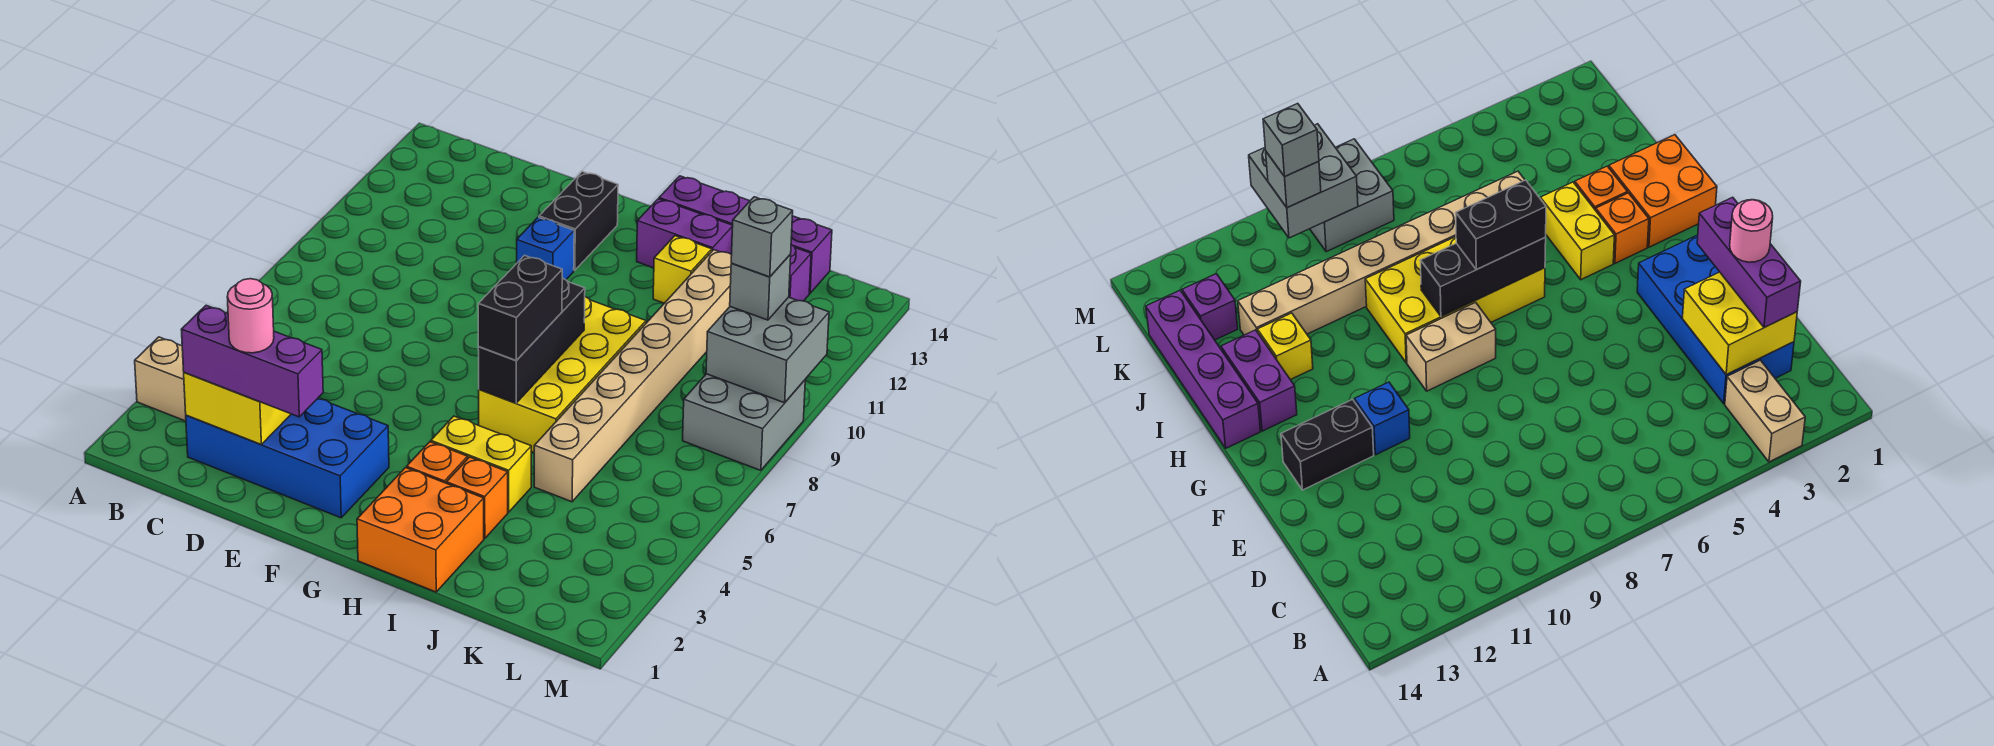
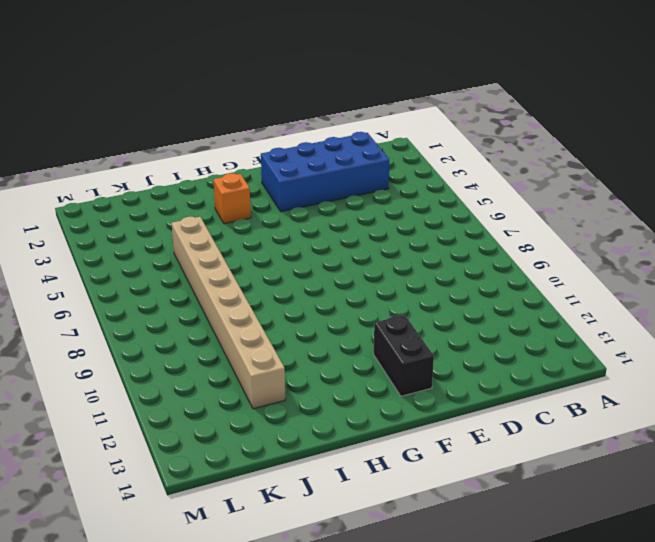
none -> tan brick A3:B3 level 1
none -> blue brick F11 level 1
none -> tan brick G8:G9 level 1

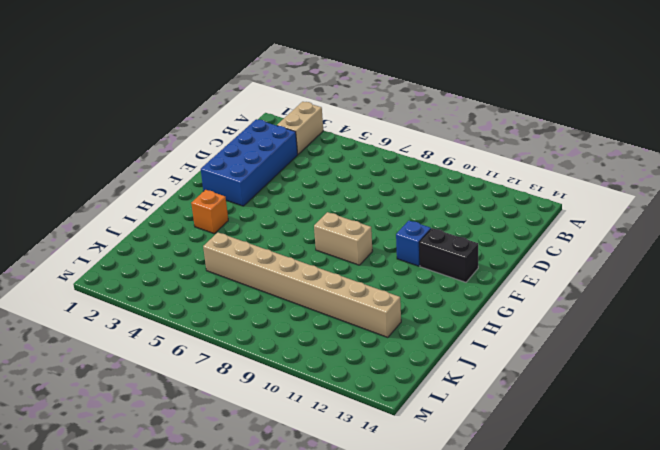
none -> orange brick H1:I2 level 1
none -> yellow brick H4:I4 level 1
none -> yellow brick H6:I9 level 1

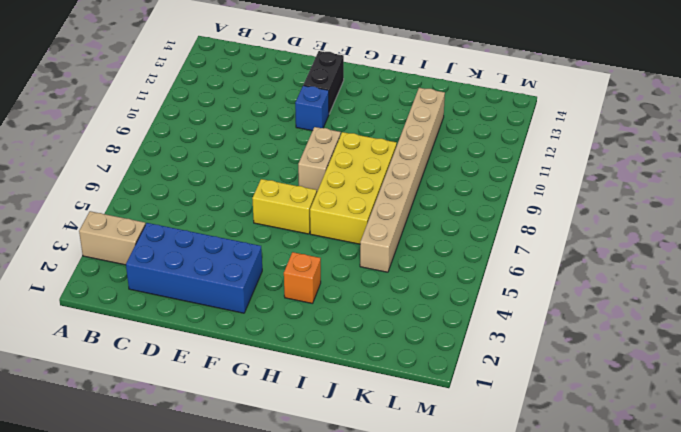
yellow brick F6:G6 level 1 -> yellow brick H4:I4 level 1
none -> orange brick H1:I2 level 1
none -> purple brick H13:I13 level 1
none -> purple brick H14:K14 level 1

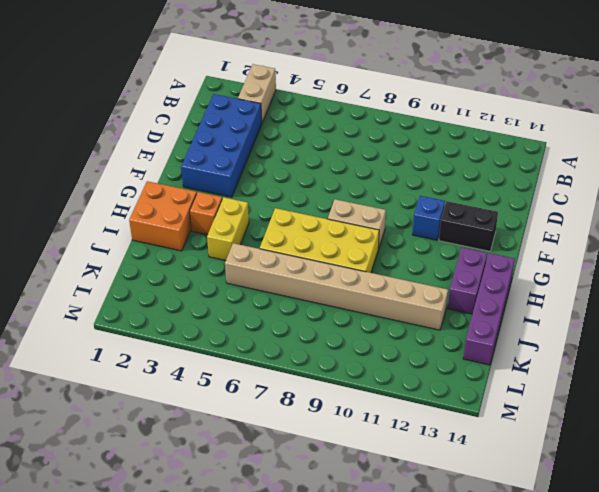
none -> orange brick I3 level 1
none -> yellow brick I12 level 1
none -> purple brick K13 level 1

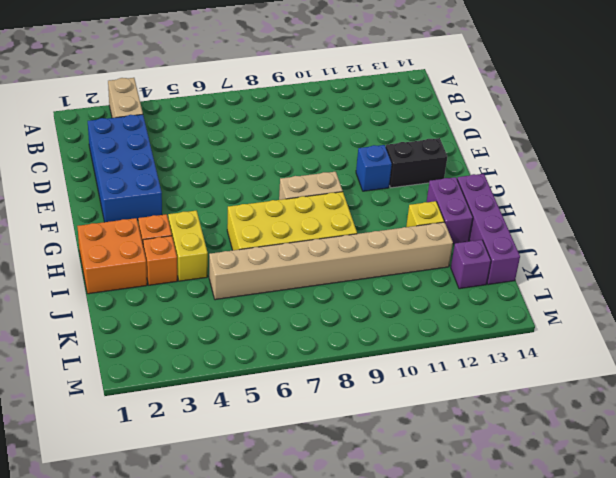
none -> grey brick L8:M9 level 1
none -> yellow brick C2:D3 level 2
none -> black brick H6:H8 level 2

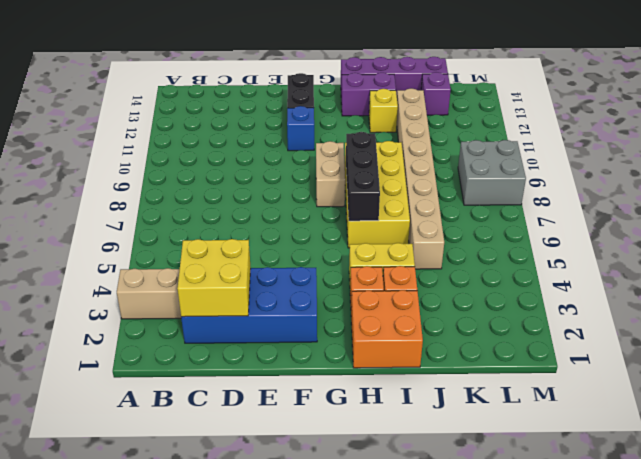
none -> grey brick L9:M10 level 2
none -> purple brick C2:E2 level 3
none -> black brick H6:H7 level 3

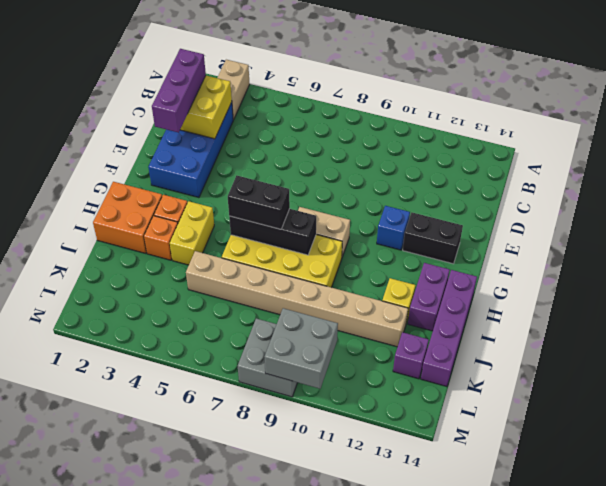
none -> grey brick L10 level 3
none -> pink round brick D2 level 4
none -> grey brick L10 level 4

